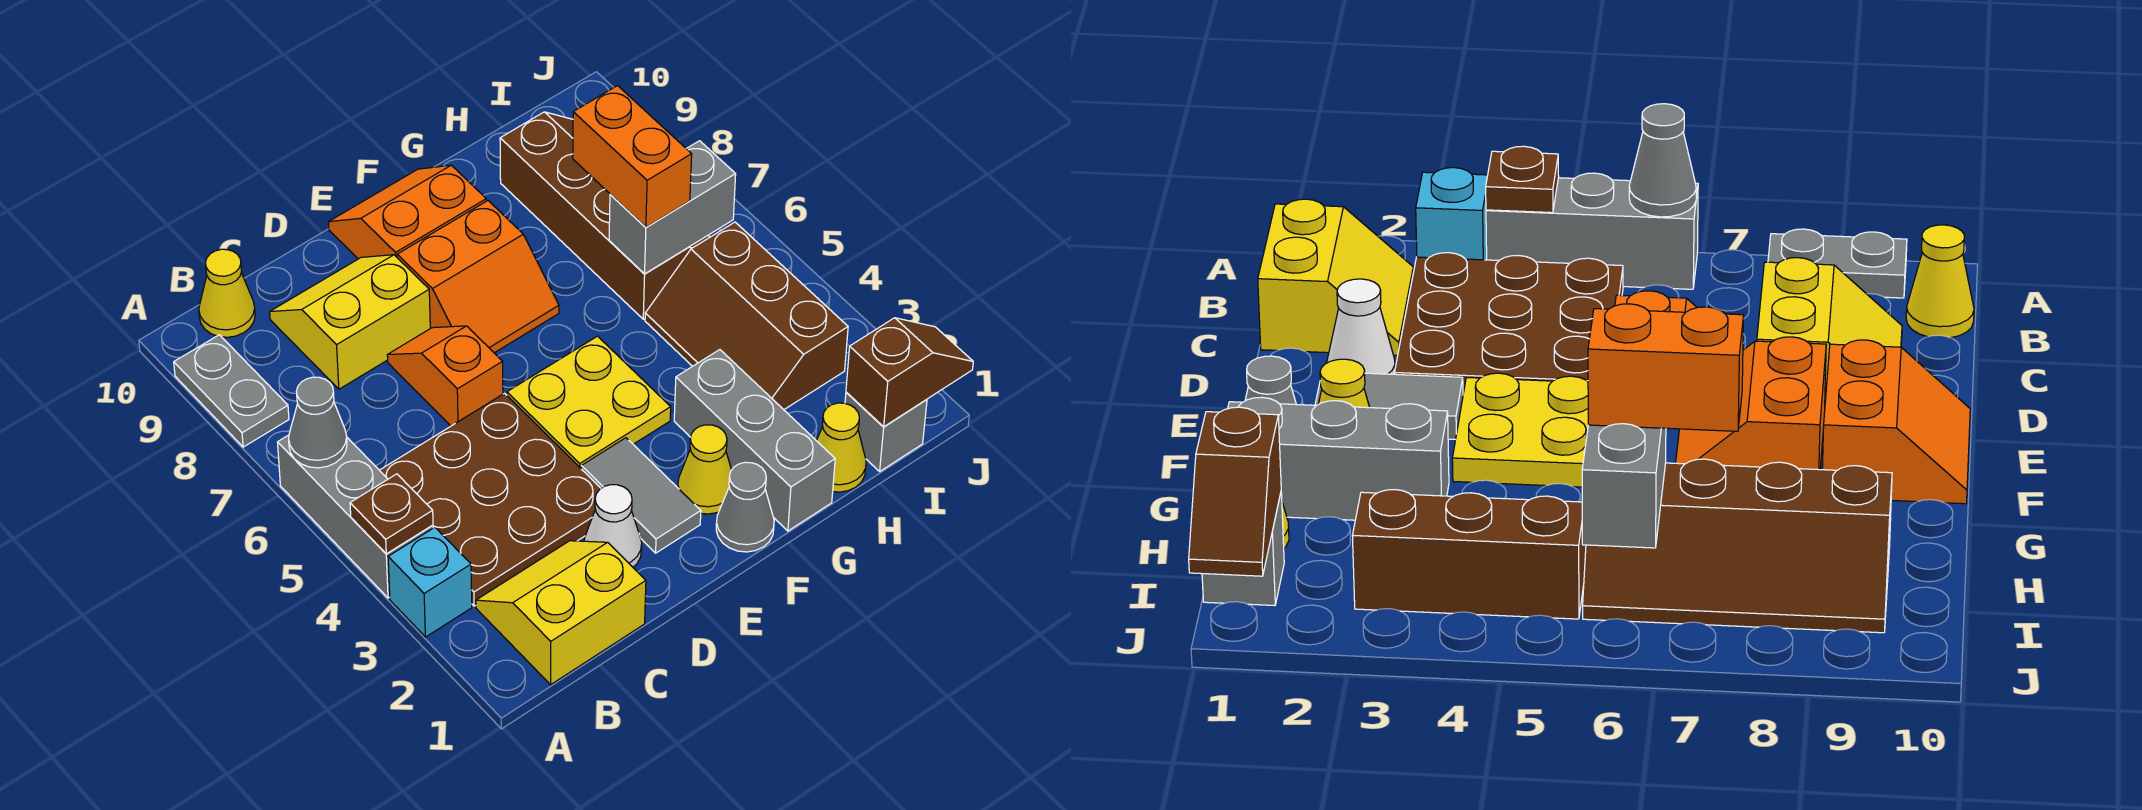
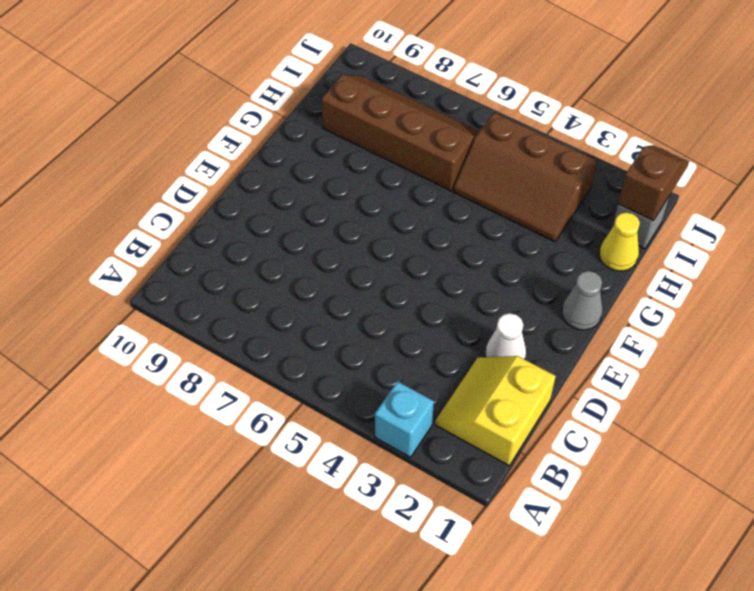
none -> grey brick A4:A6 level 1
none -> grey plate A8:A9 level 1
none -> brown plate B3:D5 level 1

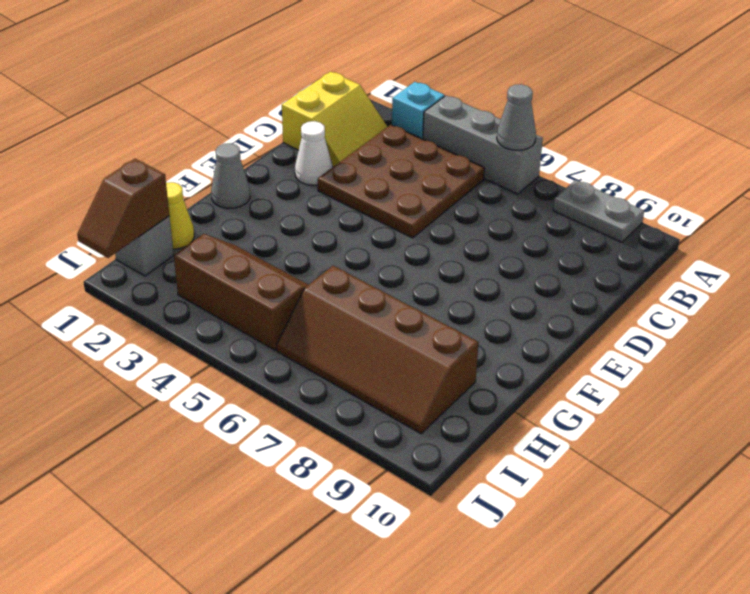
none -> yellow cone B10 level 1
none -> yellow slope C8:D9 level 1 top 8
none -> orange slope D6:D7 level 1 top 6

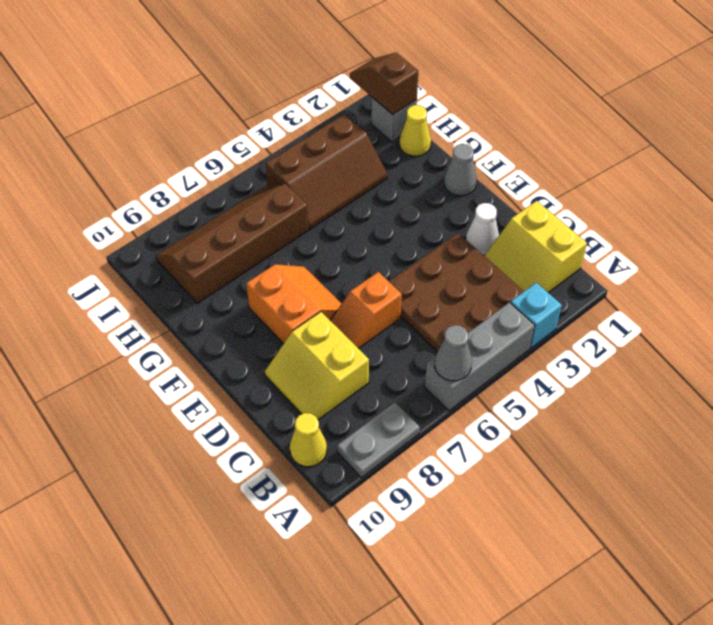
none -> grey tile E2:E3 level 1
none -> yellow plate E4:F5 level 1
none -> orange slope E9:F10 level 1 top 9

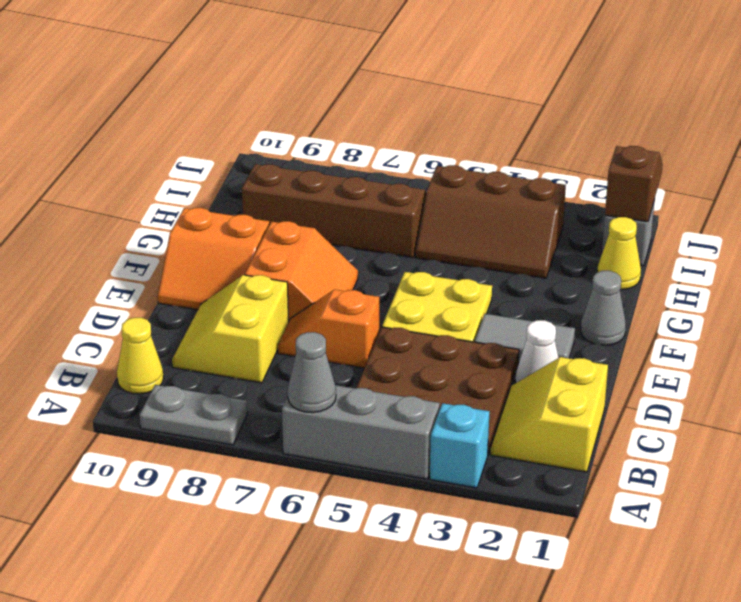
orange slope E9:F10 level 1 top F -> orange slope E9:F10 level 1 top 9
none -> yellow cone F2 level 1
none -> grey brick G1:G3 level 1
none -> brown plate A4 level 2

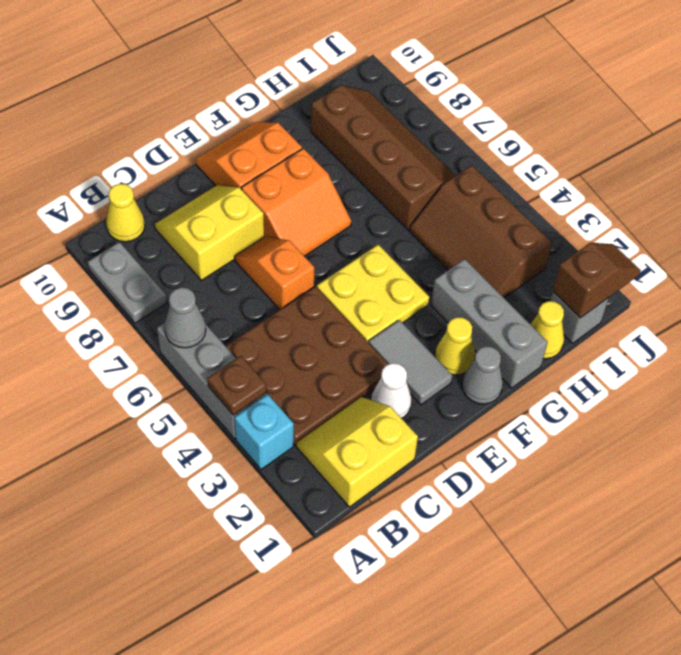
none -> grey brick H6:I6 level 2
none -> orange brick H6:H7 level 3

